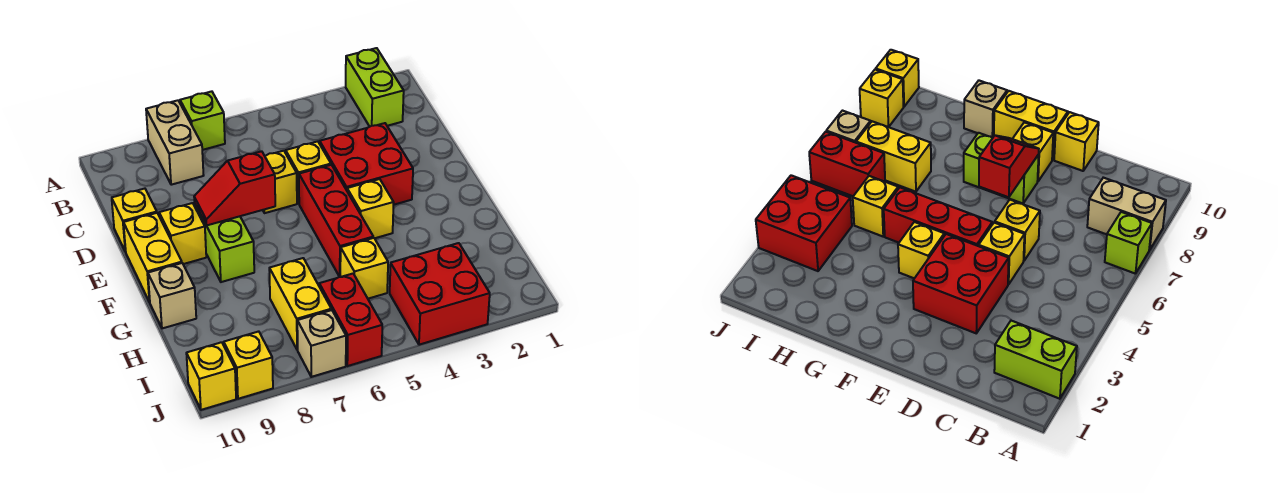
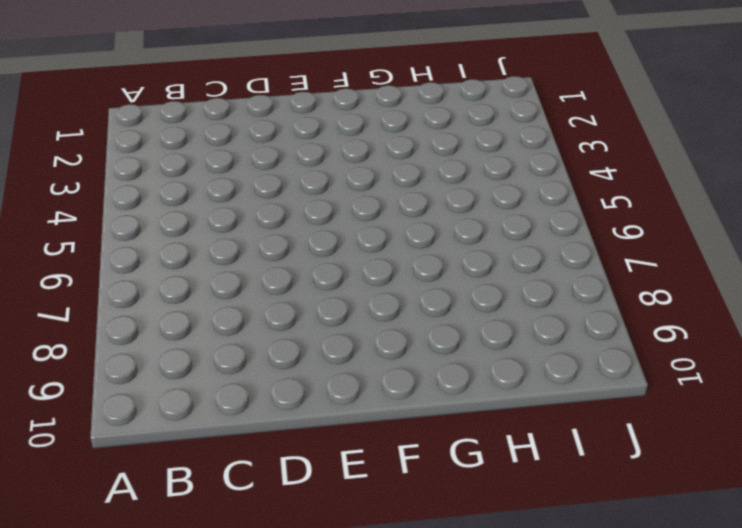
none -> lime brick A2:B2 level 1
none -> lime brick A7 level 1
none -> tan brick A8:B8 level 1

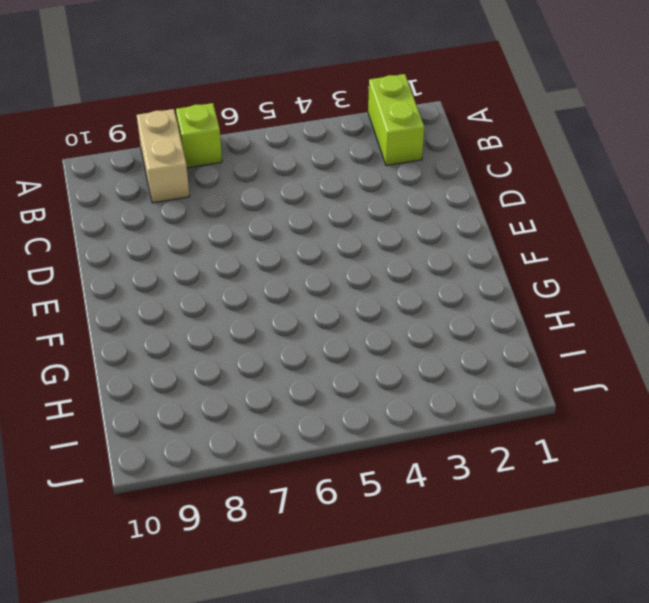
none -> red brick D3:E4 level 1
none -> yellow brick D5 level 1
none -> yellow brick D6 level 1

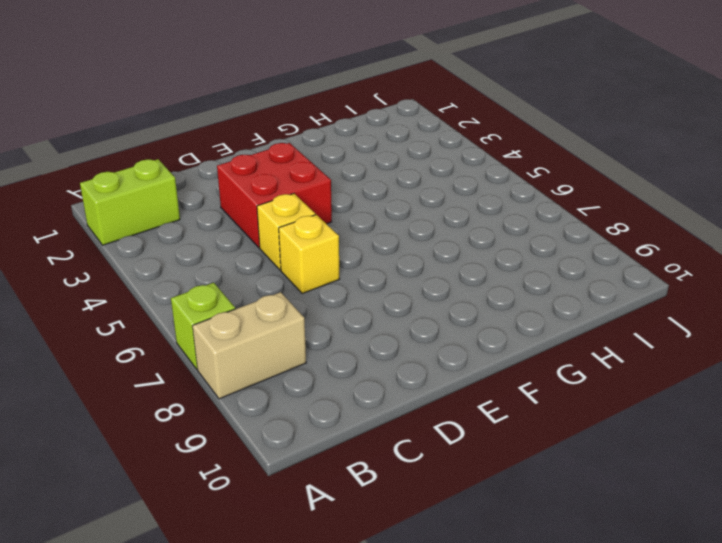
none -> yellow brick D10 level 1
none -> red brick E5:G5 level 1
none -> lime brick E8:F8 level 1

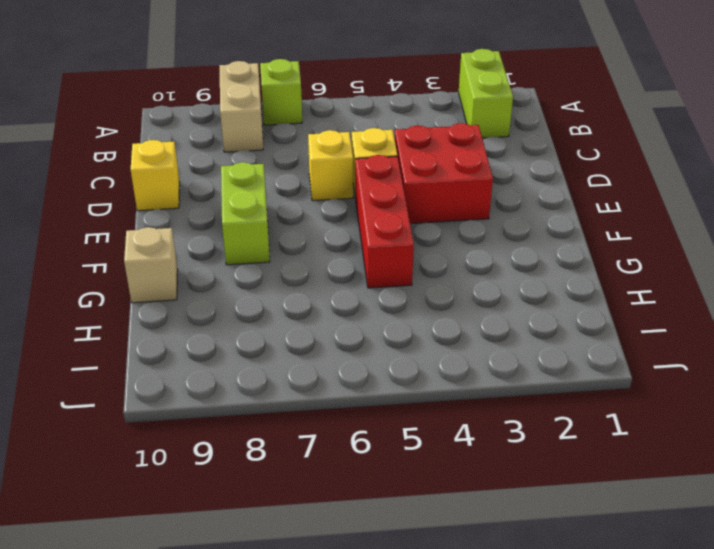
none -> yellow brick E9 level 1
none -> yellow brick E10:F10 level 1
none -> yellow brick F4 level 1

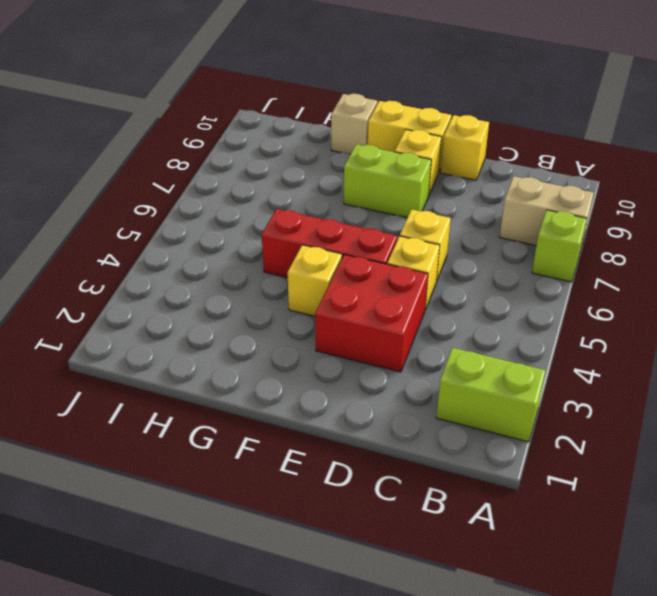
none -> yellow brick H5 level 1
none -> yellow brick H7:I7 level 1
none -> red brick I3:J4 level 1

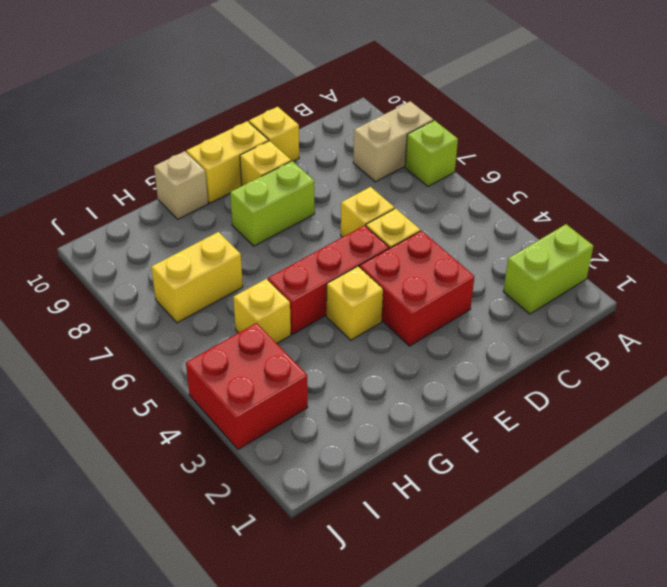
none -> red brick I6:J6 level 1
none -> tan brick J7 level 1
none -> yellow brick J9 level 1

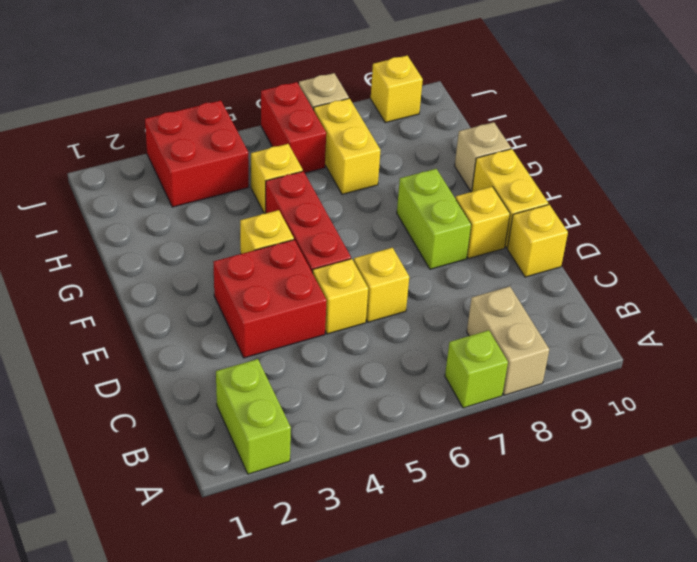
none -> yellow brick J10 level 1
none -> red slope E7:E8 level 2 top 7

